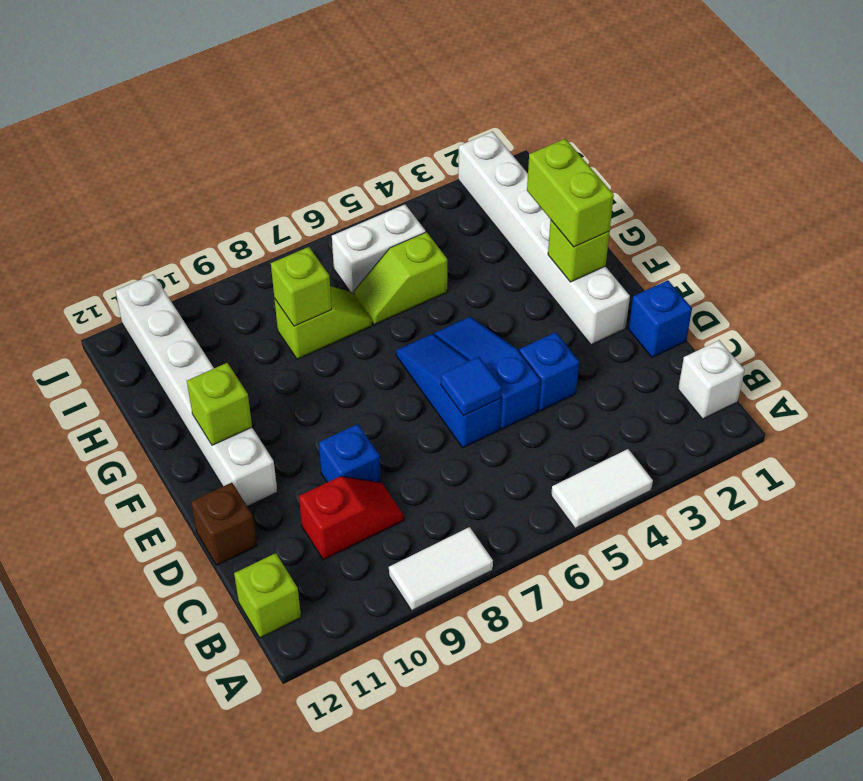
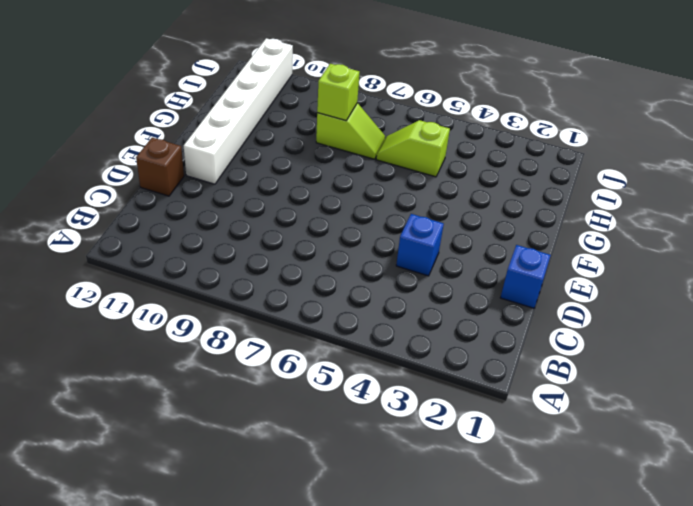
none -> white tile A4:A5 level 1
none -> white tile A8:A9 level 1
none -> white brick B1 level 1

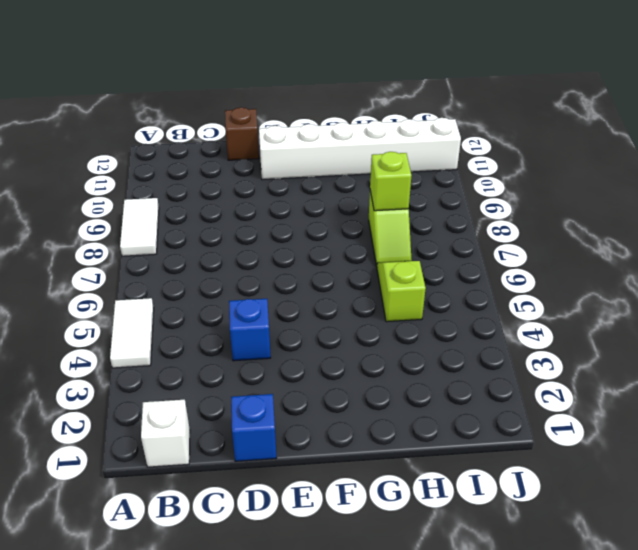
none -> lime brick B12 level 1
none -> red slope C9:C10 level 1 top 10
none -> blue slope D5:F5 level 1 top D

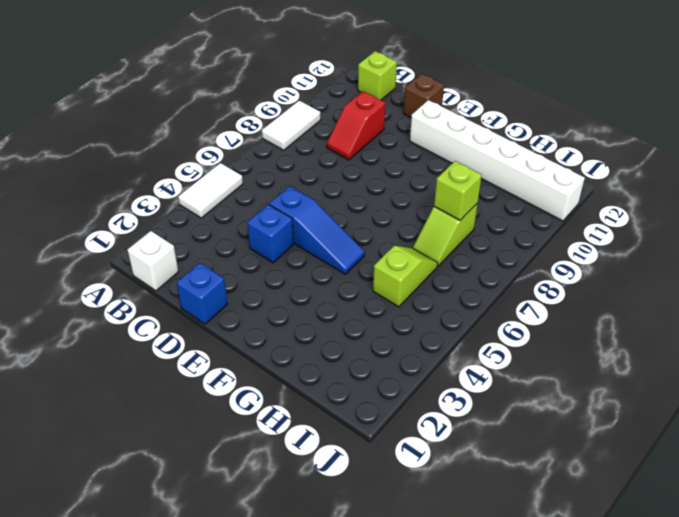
none -> blue slope D6:F6 level 1 top D
none -> blue brick D9 level 1
none -> white brick E2:J2 level 1

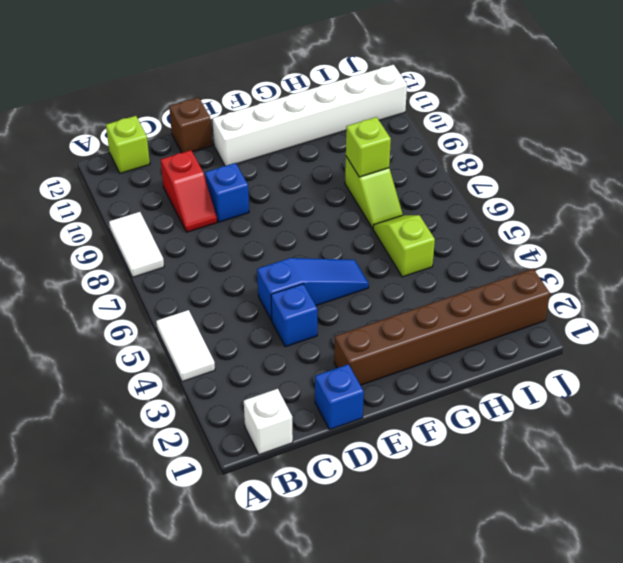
brown brick E2:J2 level 1 -> white brick E2:J2 level 1
none -> blue slope D6:F6 level 1 top D
none -> white brick I5:I6 level 1
none -> blue tile D6 level 2

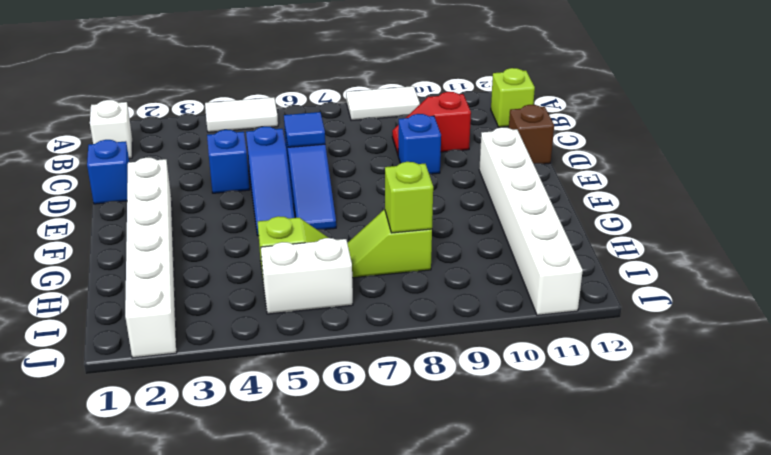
none -> lime brick F2 level 2
none -> lime brick F11 level 2
none -> lime brick F2:G2 level 3

